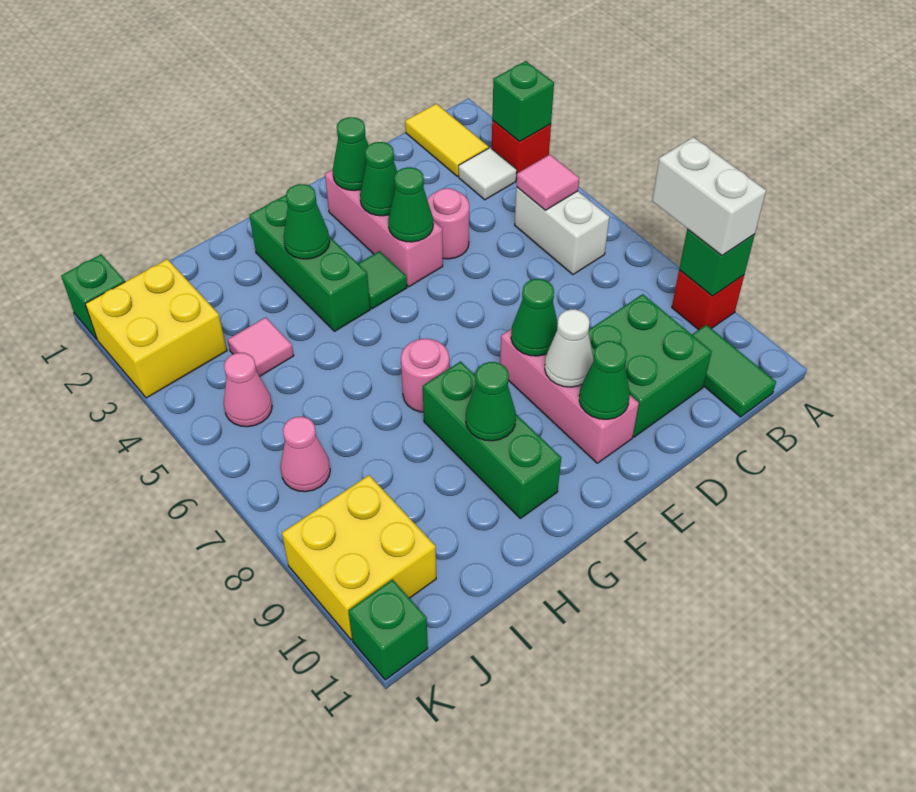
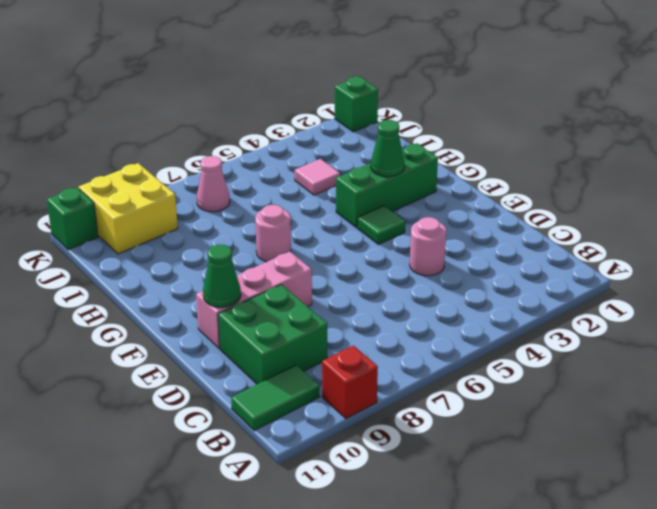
none -> red brick A3 level 1
none -> yellow tile B1:B2 level 1
none -> white tile B3 level 1
none -> white brick B5:B6 level 1

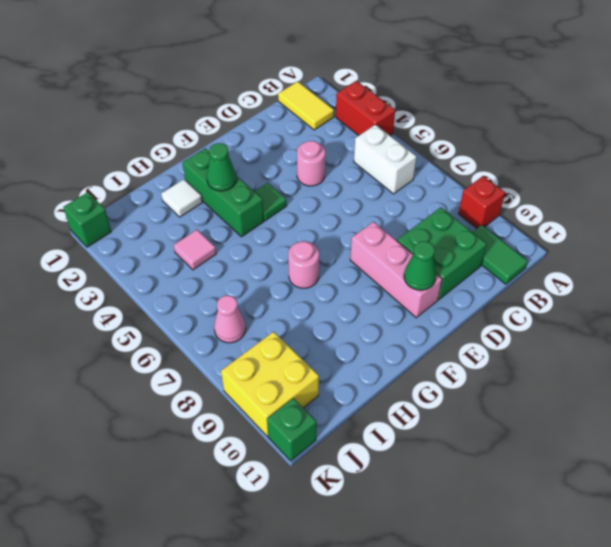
red brick A3:A4 level 1 -> red brick A3 level 1
white tile H2 level 1 -> white tile B3 level 1
none -> pink brick E2:E4 level 1
none -> green brick G8:G10 level 1
none -> yellow brick J2:K3 level 1
none -> pink cone J5 level 1

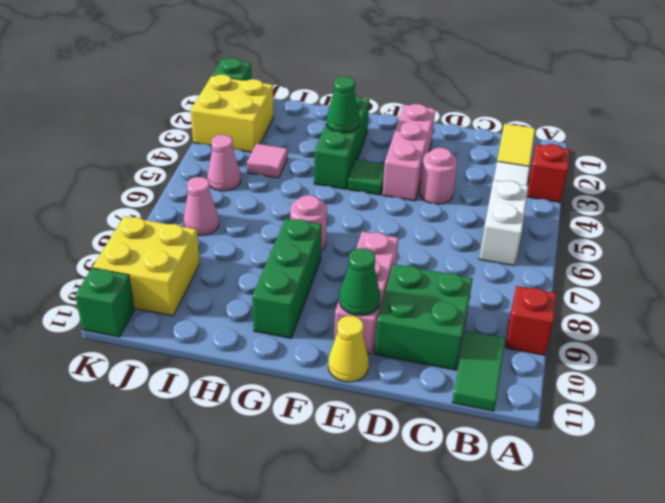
yellow cone E11 level 1 -> none
none -> green brick A3 level 2
none -> green brick A9 level 2
none -> pink tile B5 level 2
none -> green cone E2 level 2

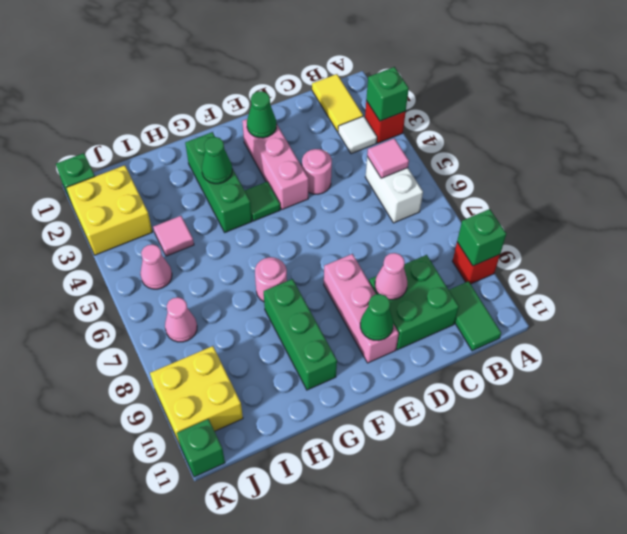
pink cone D9 level 2 -> none
none -> green cone E3 level 2
none -> green cone E4 level 2
none -> green cone E8 level 2
none -> white cone E9 level 2

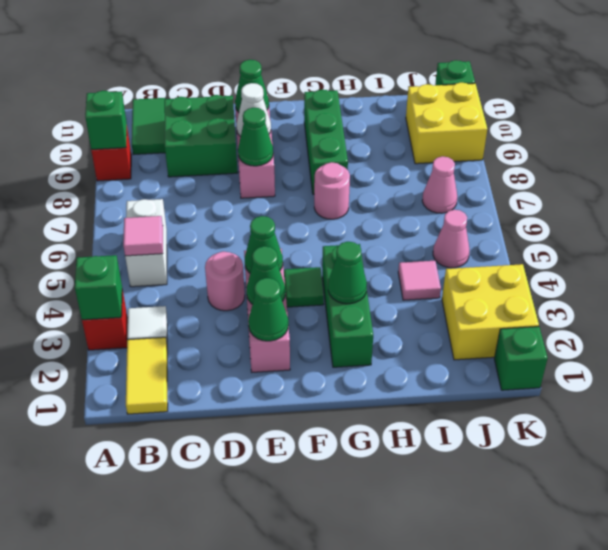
none -> green cone G9 level 2
none -> white brick A8:A9 level 3

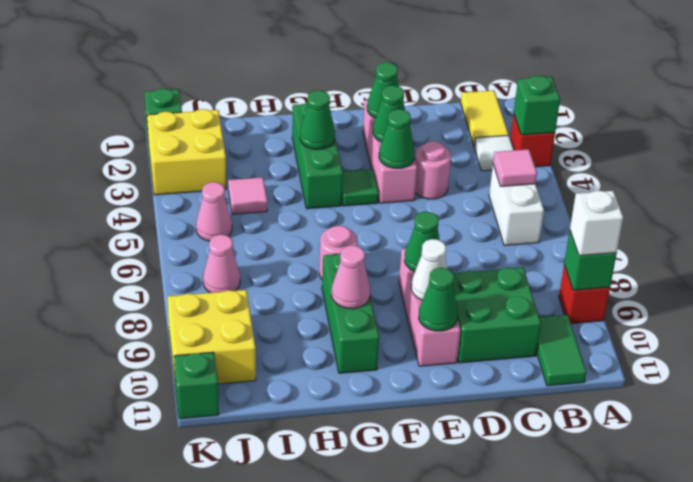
white brick A9 level 3 -> white brick A8:A9 level 3
pink cone G9 level 2 -> green cone G9 level 2

